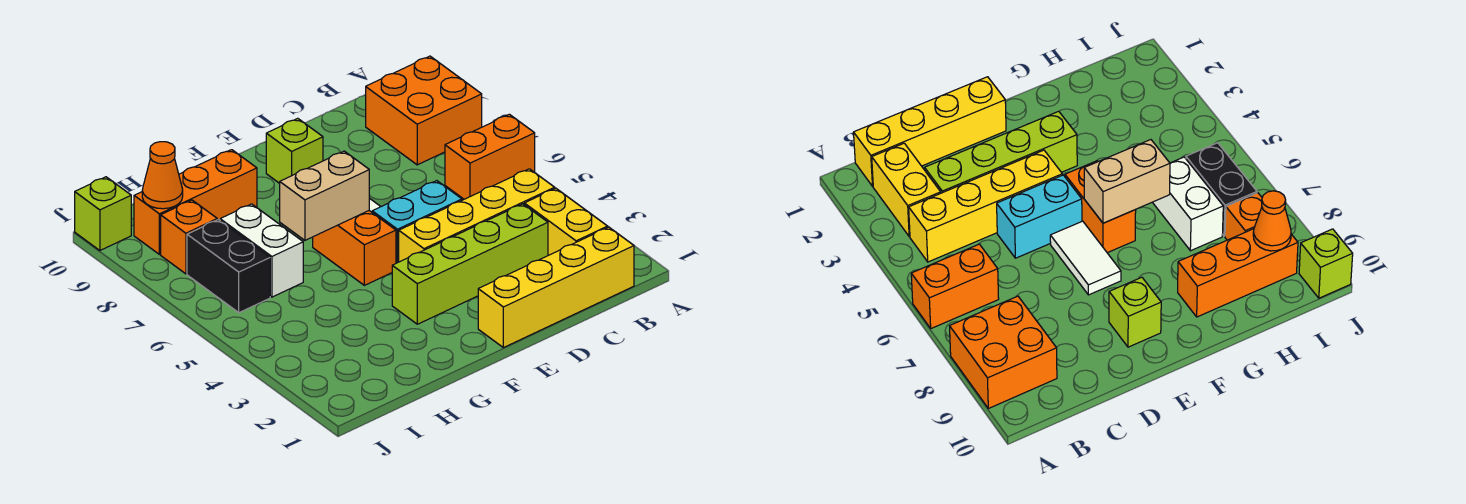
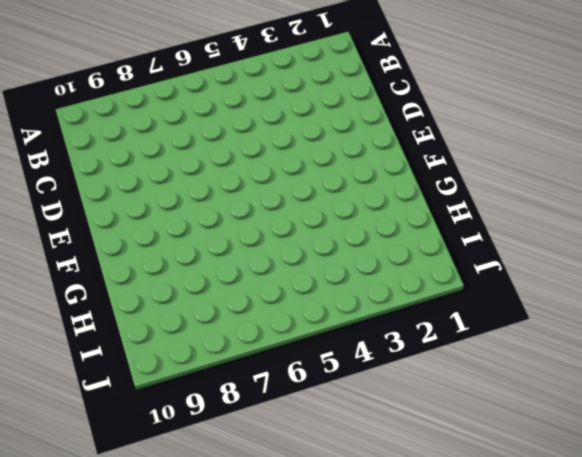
none -> orange brick A6:B6 level 1
none -> orange brick A8:B9 level 1
none -> yellow brick B1:E1 level 1

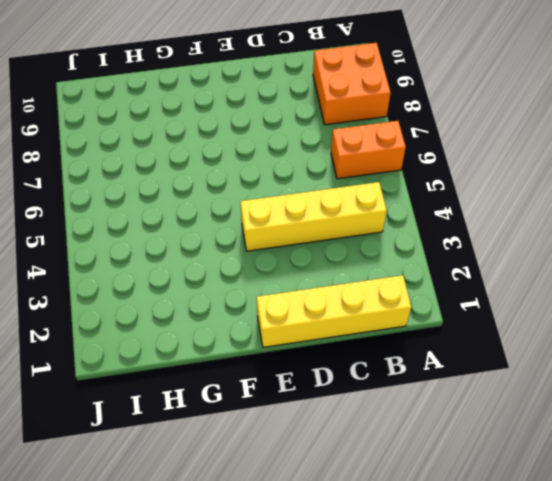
none -> yellow brick B2:B3 level 1
none -> lime brick C3:F3 level 1
none -> cyan brick D5:E5 level 1

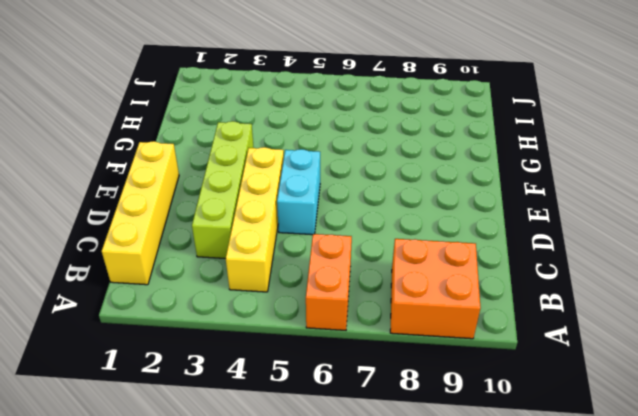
none -> yellow brick B2:B3 level 1
none -> white tile E6:E7 level 1
none -> lime brick E9 level 1

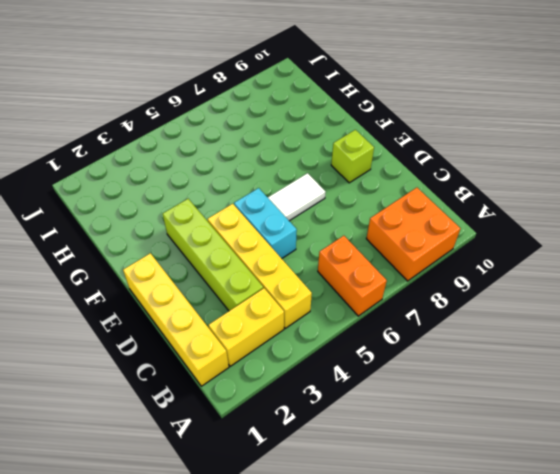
none -> orange brick F5:F6 level 1
none -> orange brick G9:I9 level 1
none -> white brick H6:H7 level 1

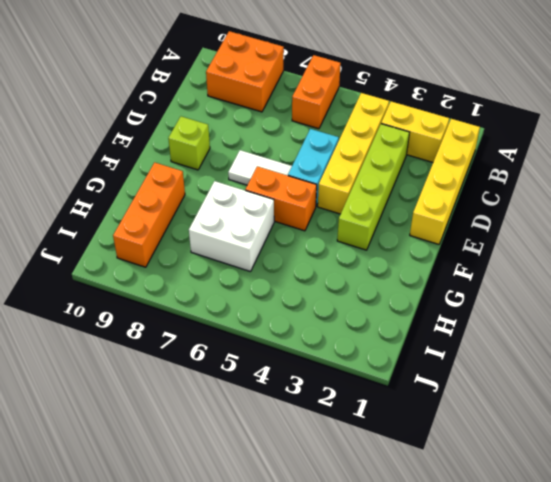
white brick G6:H7 level 1 -> white brick H6:H7 level 1
none -> black brick I6:I7 level 1
none -> orange brick I8 level 1
none -> lime brick J10 level 1

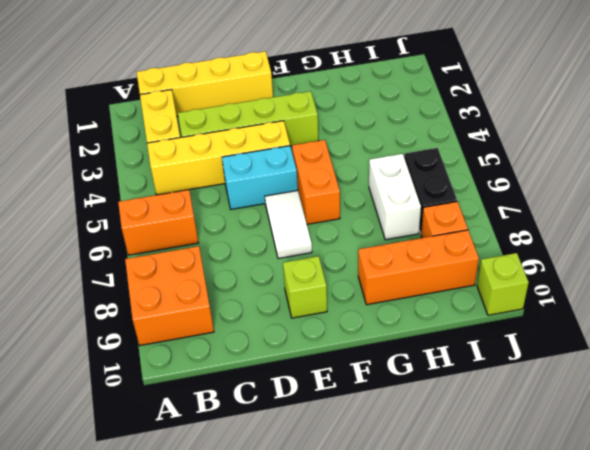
none -> tan brick F6:G6 level 2
none -> orange cone I9 level 2

